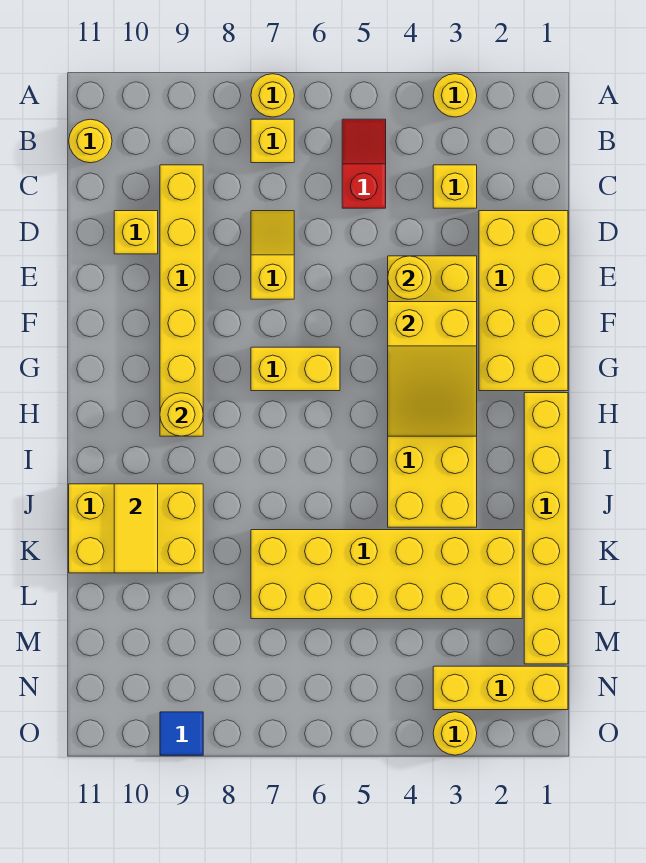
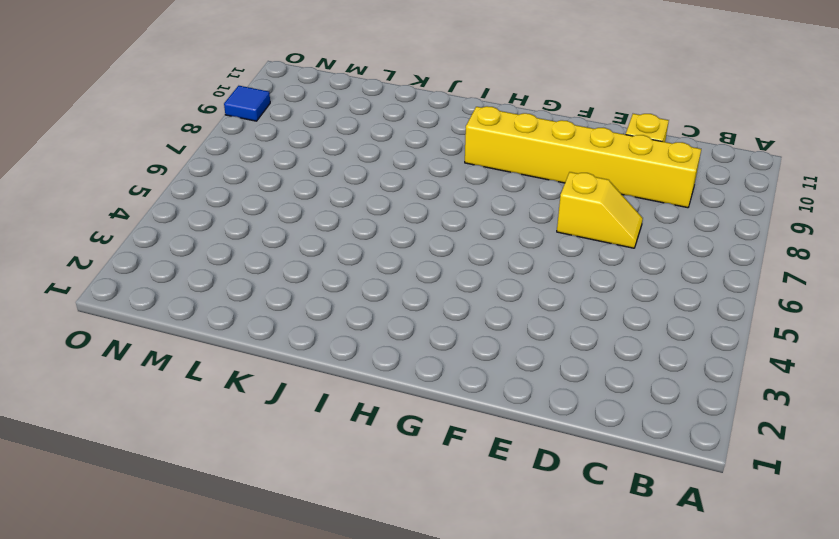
none -> yellow round brick A3 level 1
none -> yellow round brick A7 level 1
none -> red slope B5:C5 level 1 top C

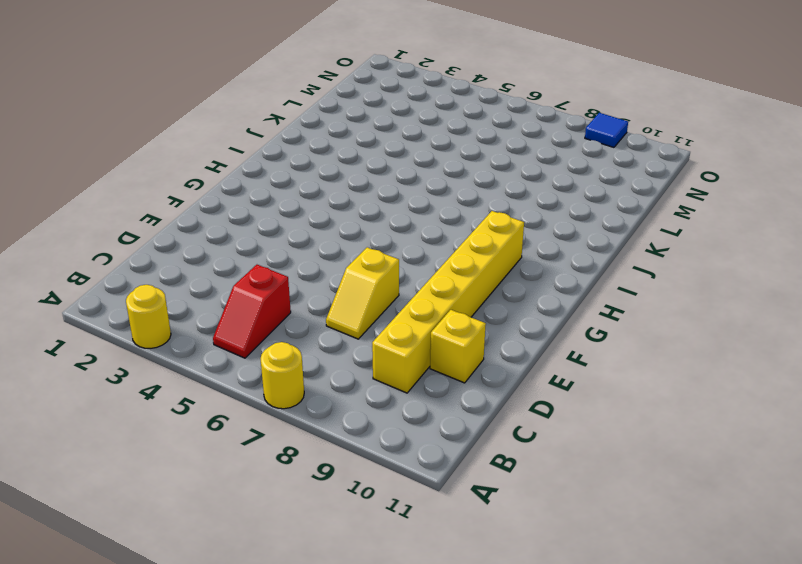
none -> yellow brick B7 level 1
none -> yellow round brick B11 level 1
none -> yellow brick C3 level 1

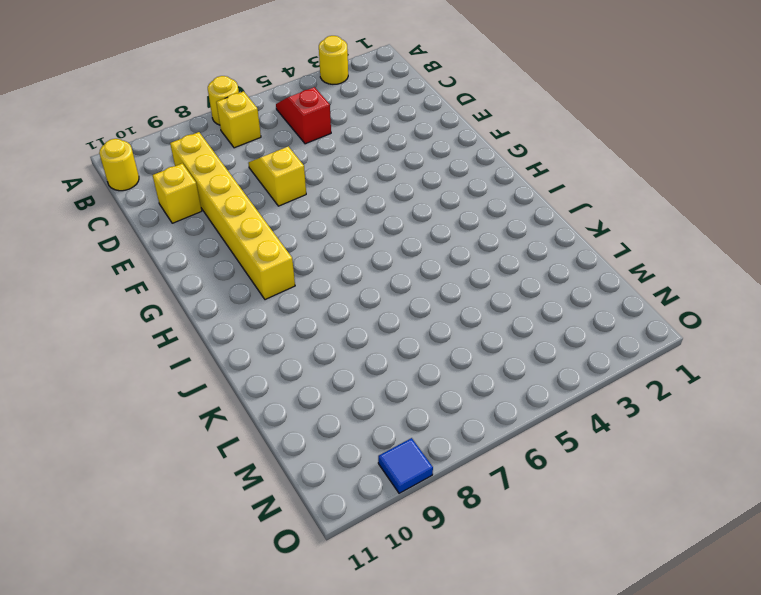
none -> yellow brick C3 level 1
none -> yellow brick D1:G2 level 1
none -> yellow brick E3:J4 level 1

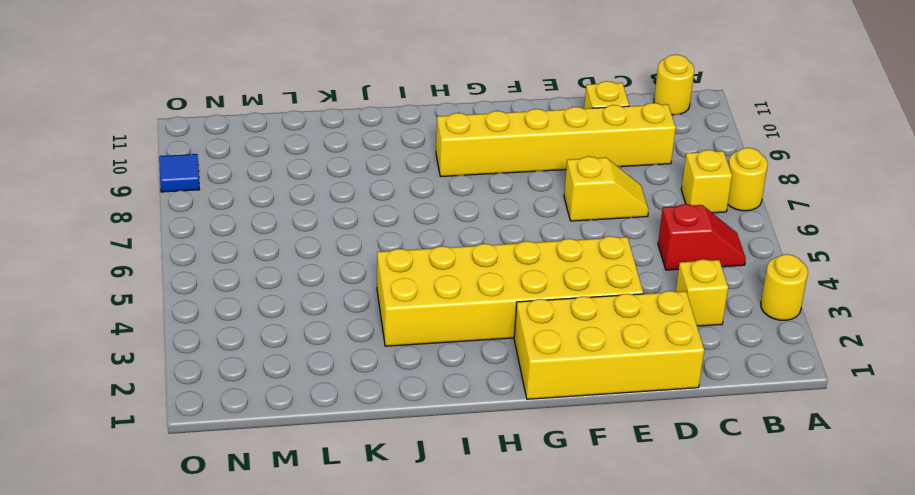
none -> yellow brick G6:G7 level 1
none -> yellow brick H1:M1 level 1
none -> yellow brick J9:K11 level 1

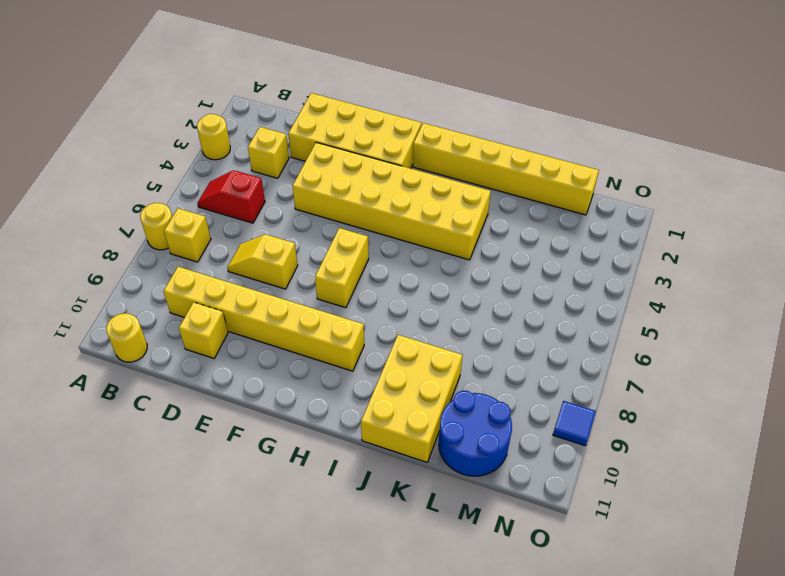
blue round brick L10:M11 level 1 -> none
none -> yellow brick K2:L7 level 1
none -> yellow brick N1:N3 level 1
none -> yellow round brick O3 level 1

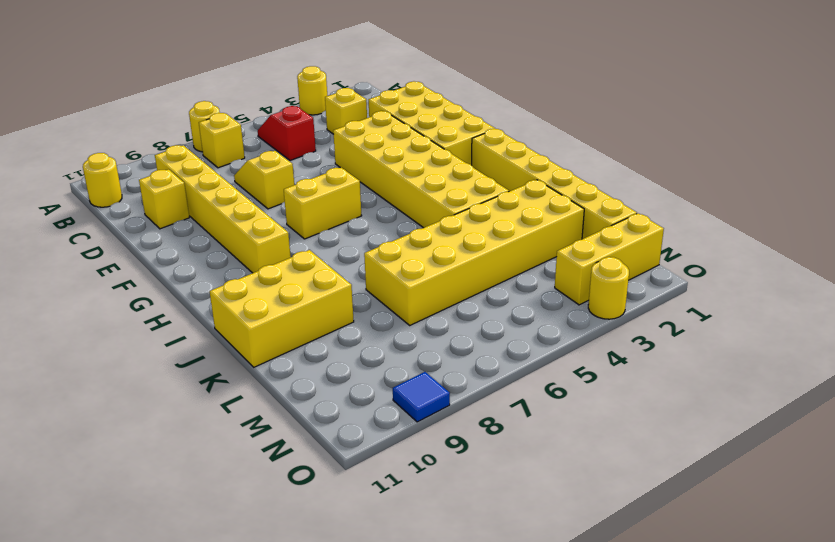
none -> yellow round brick E4 level 2
none -> yellow slope F3:H4 level 2 top F
none -> yellow round brick H9 level 2

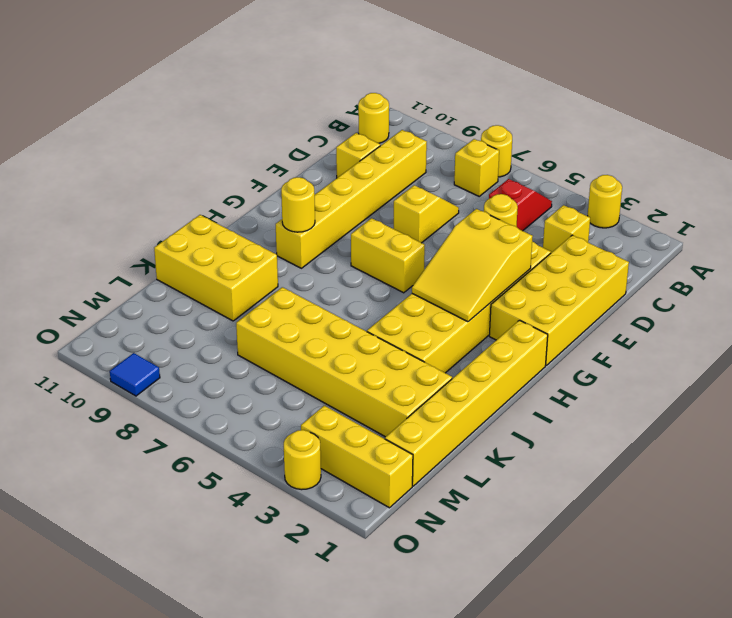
none -> yellow tile J10:K10 level 2

